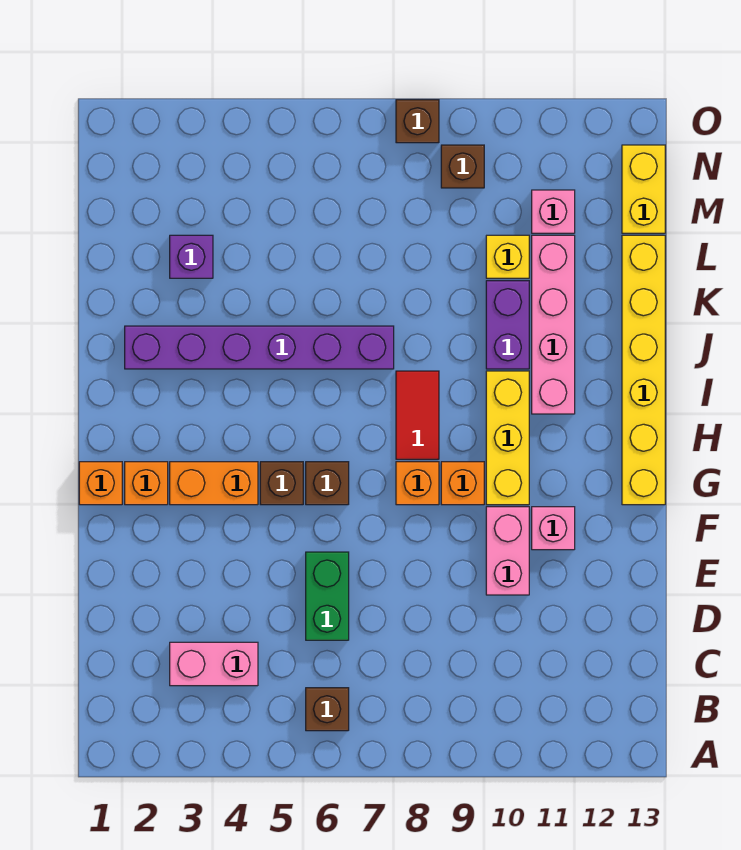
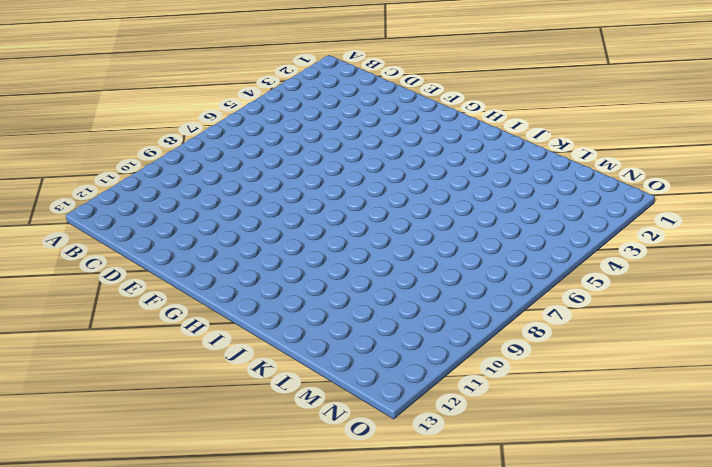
none -> brown brick B6 level 1
none -> pink brick C3:C4 level 1
none -> green brick D6:E6 level 1

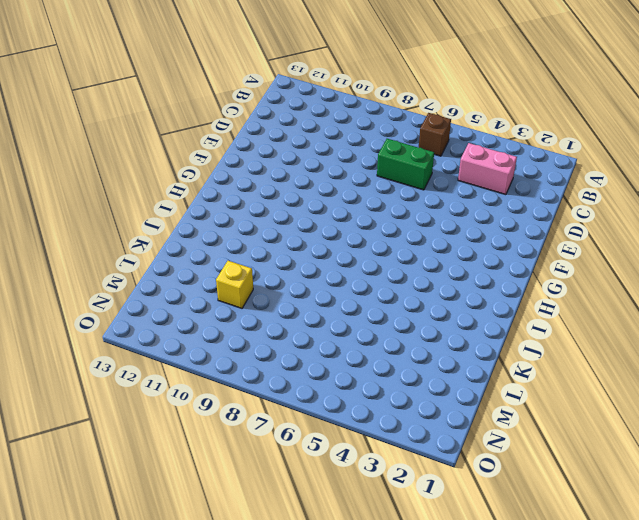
green brick D6:D7 level 1 -> green brick D6:E6 level 1
none -> pink brick E10:F10 level 1
none -> pink brick F11 level 1
none -> orange brick G1 level 1

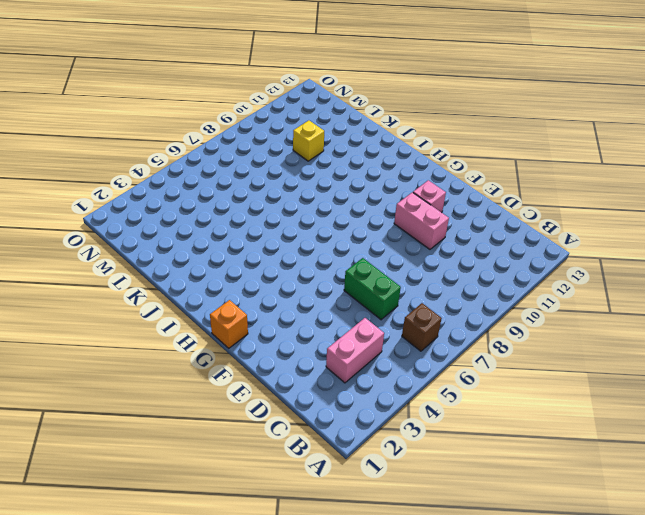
none -> orange brick G2 level 1
none -> orange brick G3:G4 level 1
none -> brown brick G5 level 1

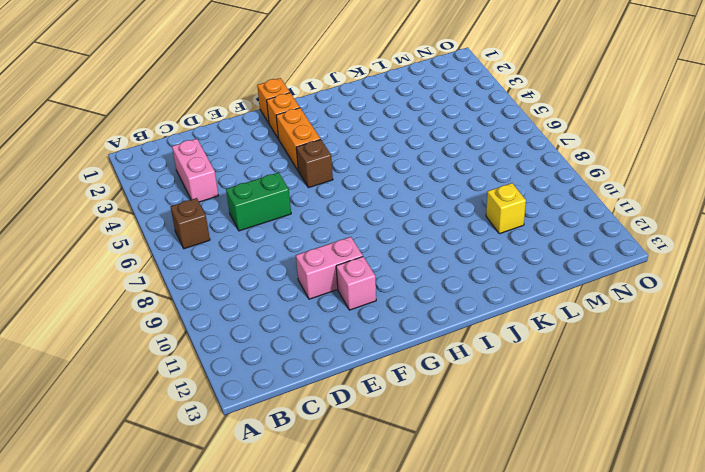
none -> brown brick G6 level 1
none -> orange brick G8 level 1
none -> orange brick G9 level 1

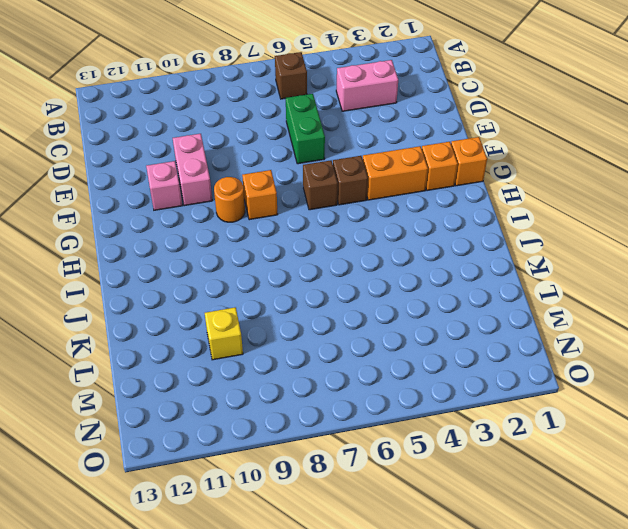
orange round brick G9 level 1 -> orange brick G9 level 1
none -> yellow brick G10:I10 level 1
none -> yellow brick G13:L13 level 1
none -> red tile H8:I8 level 1

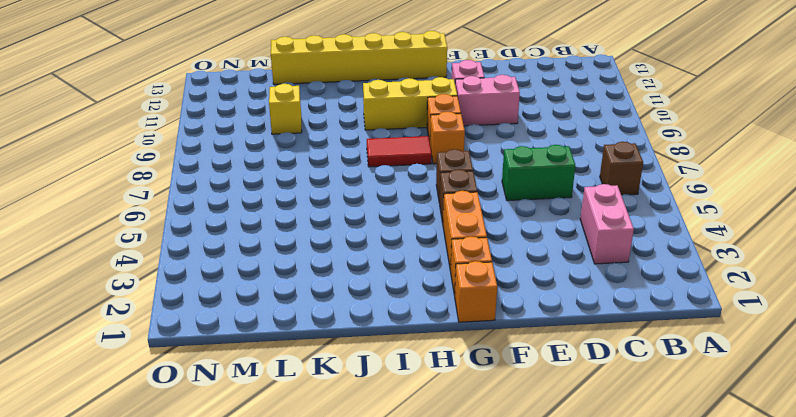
none -> pink brick I11:L11 level 1
none -> purple brick J2:J7 level 1
none -> purple brick J10:K10 level 1

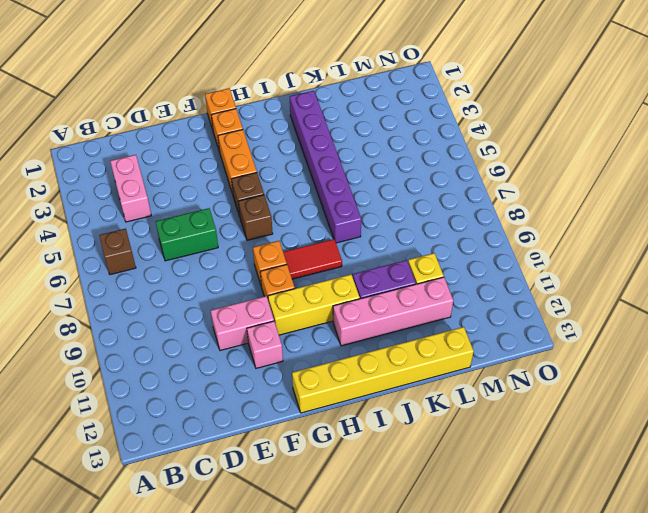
none -> purple brick L3 level 1
none -> pink brick M11 level 1
none -> yellow brick M13:N13 level 1

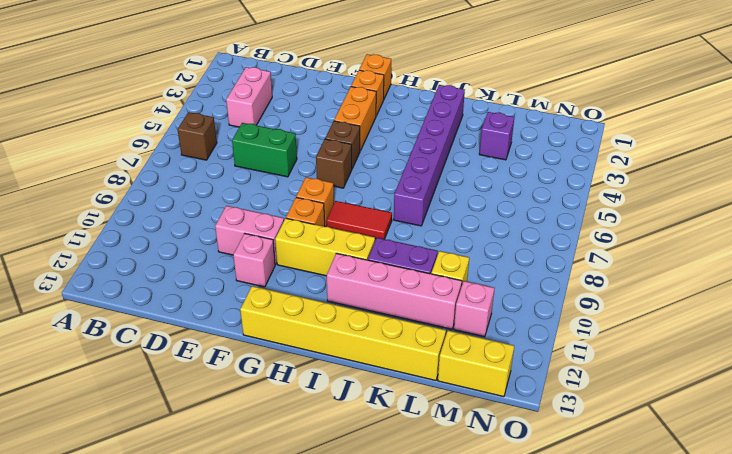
none -> brown brick N9 level 1
none -> brown brick O8 level 1

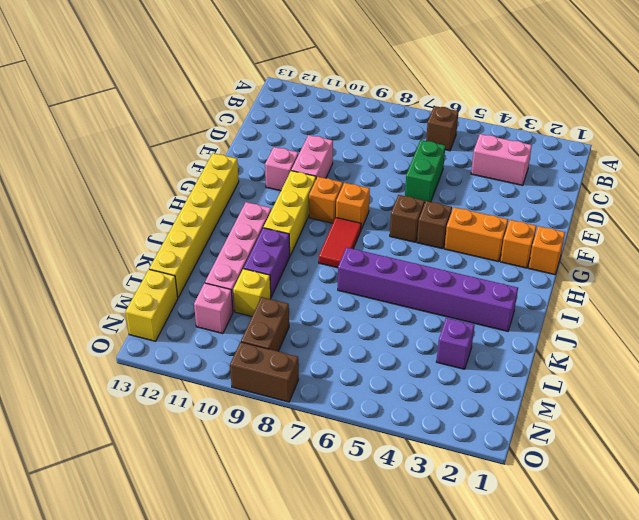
brown brick M9:N9 level 1 -> brown brick N9 level 1
brown brick O8:O9 level 1 -> brown brick O8 level 1

